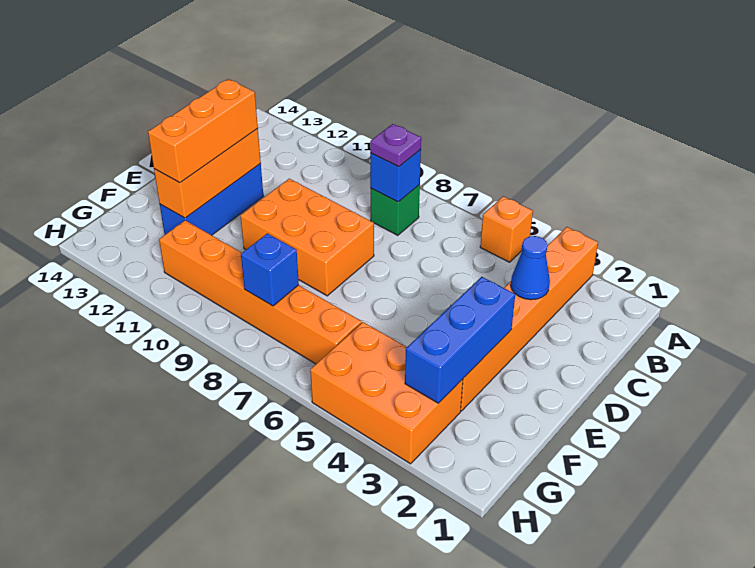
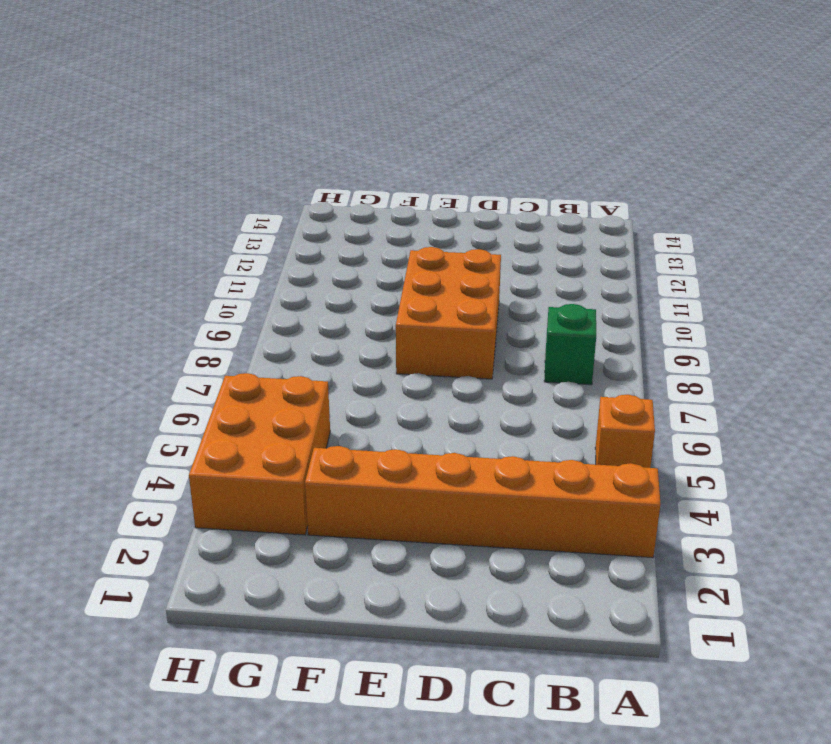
none -> blue brick D12:F12 level 1
none -> orange brick G6:G11 level 1
none -> blue brick B8 level 2

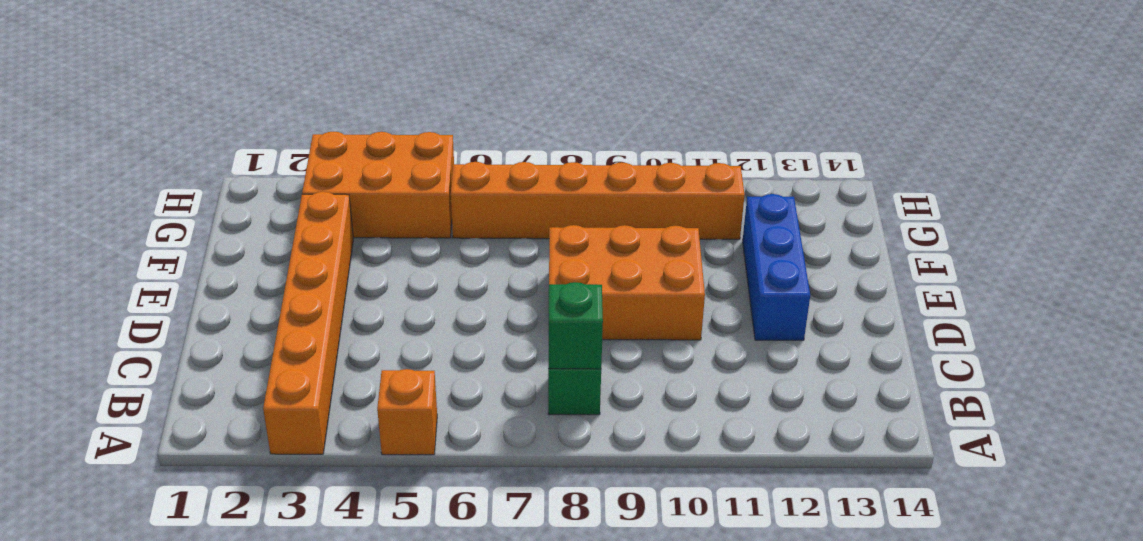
green brick B8 level 2 -> blue brick B8 level 2
none -> blue cone C3 level 2
none -> orange brick D12:F12 level 2
none -> blue brick E3:G3 level 2

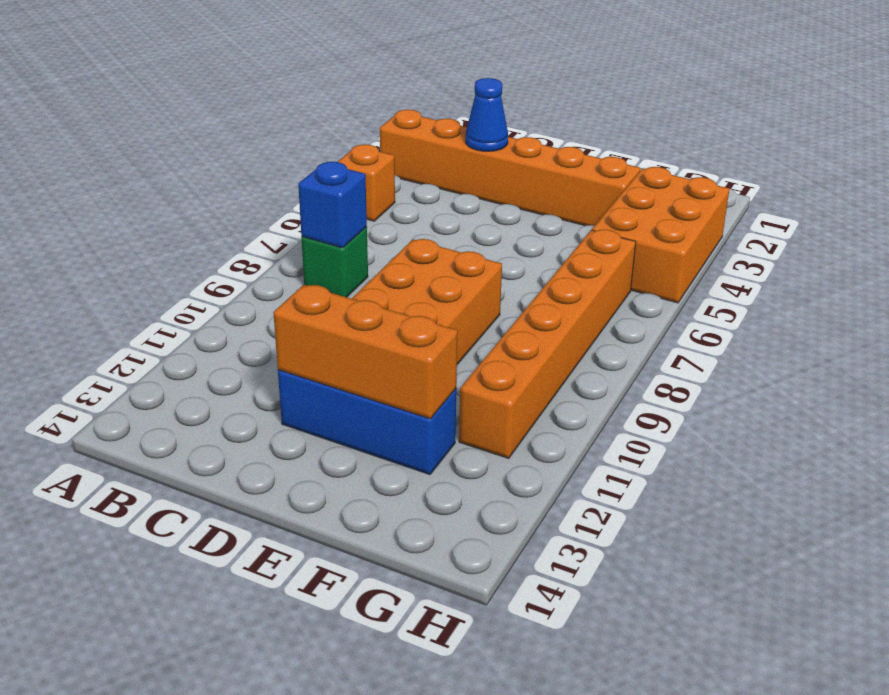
none -> blue brick E3:G3 level 2
none -> blue brick G8 level 2
none -> purple plate B8 level 3

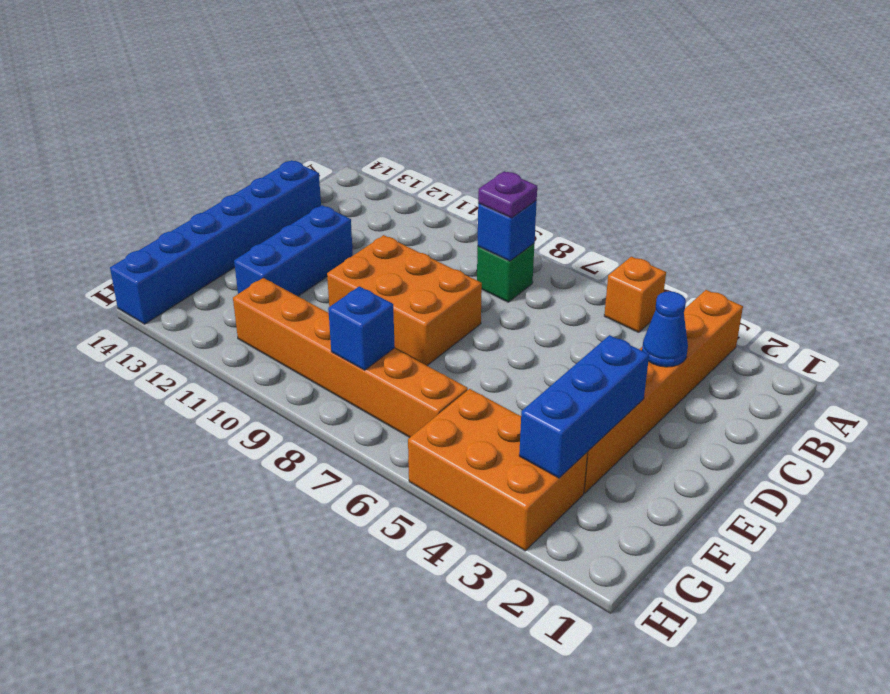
blue brick C14:H14 level 1 -> none
none -> orange brick D12:F12 level 2
none -> orange brick D12:F12 level 3

